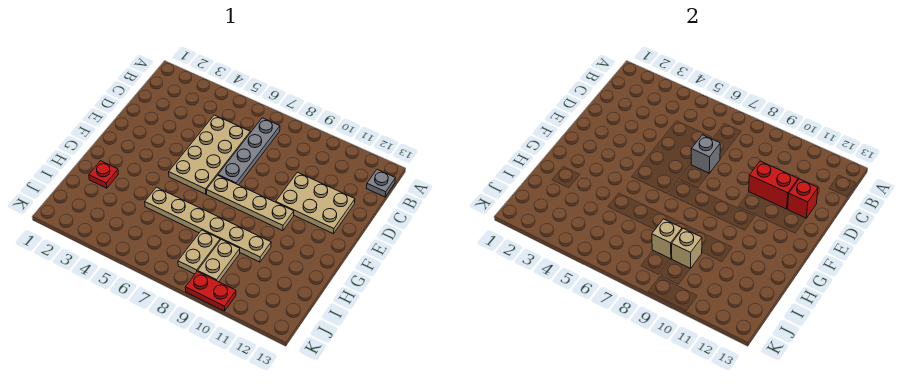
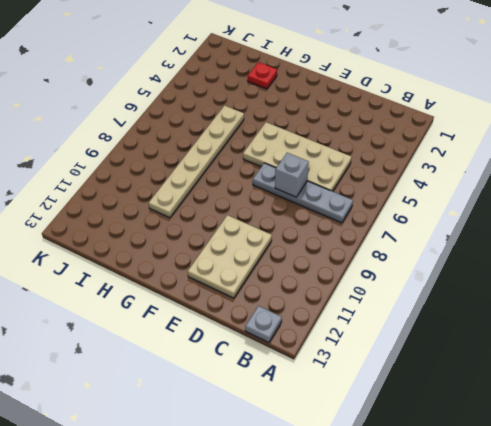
none -> tan plate F7:F10 level 1
none -> tan plate I8:J8 level 1
none -> tan plate I9:J9 level 1

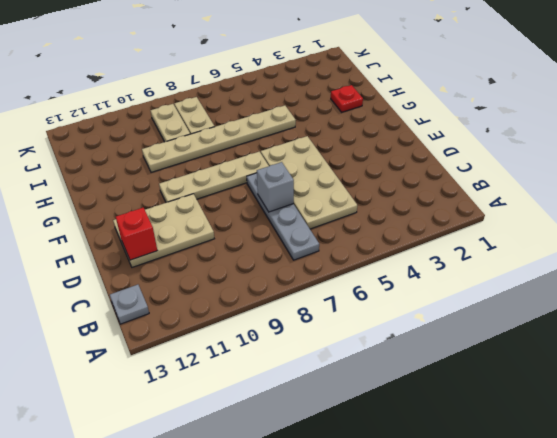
none -> red plate K9:K10 level 1
none -> red brick D10:D11 level 2
none -> tan brick I8 level 2

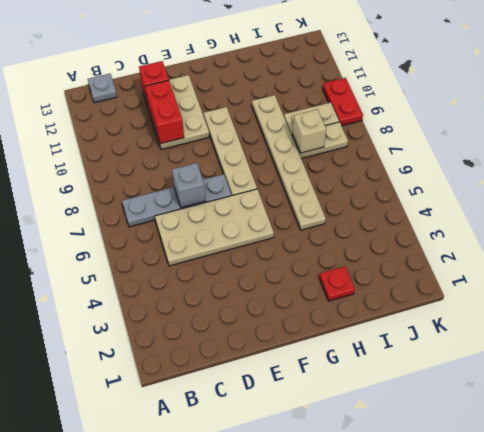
none -> tan brick I9 level 2

